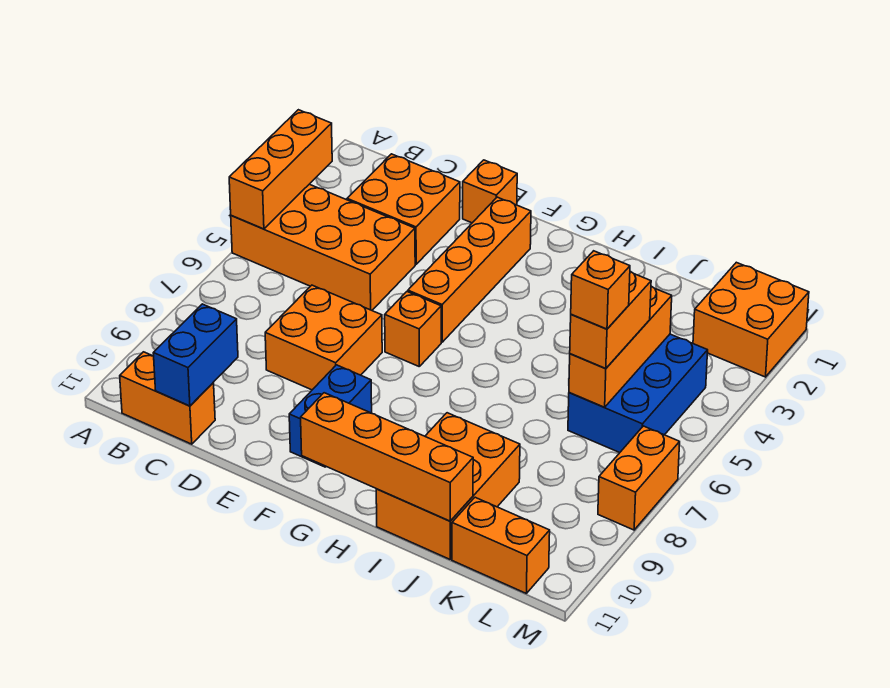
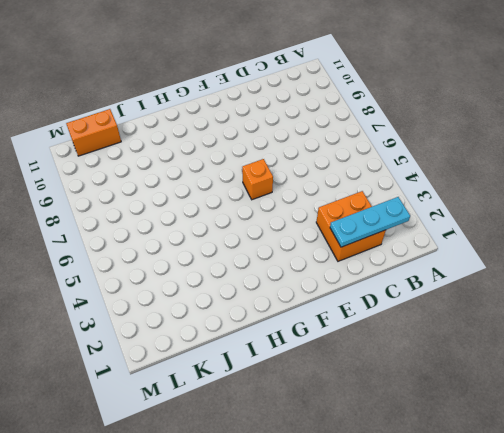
cyan plate B2:D2 level 2 -> none
none -> orange brick A4:D5 level 1
none -> orange brick B11:C11 level 1
none -> orange brick D7:E8 level 1

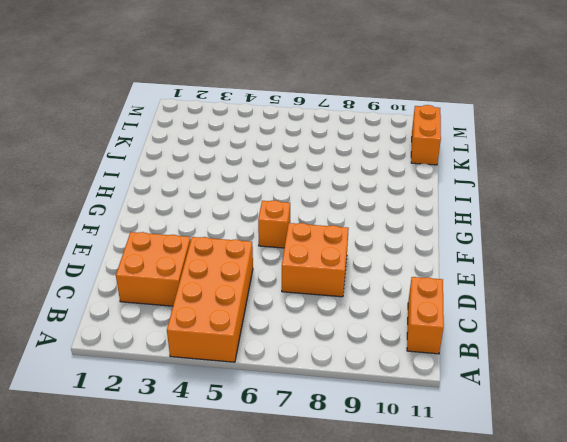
none -> orange brick E1 level 1
none -> orange brick F2:F5 level 1
none -> blue brick F9:F10 level 1

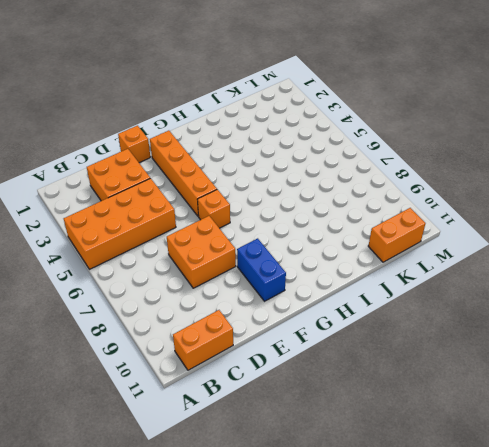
none -> orange brick I9:J11 level 1
none -> blue brick K4:L6 level 1
none -> orange brick L1:M2 level 1

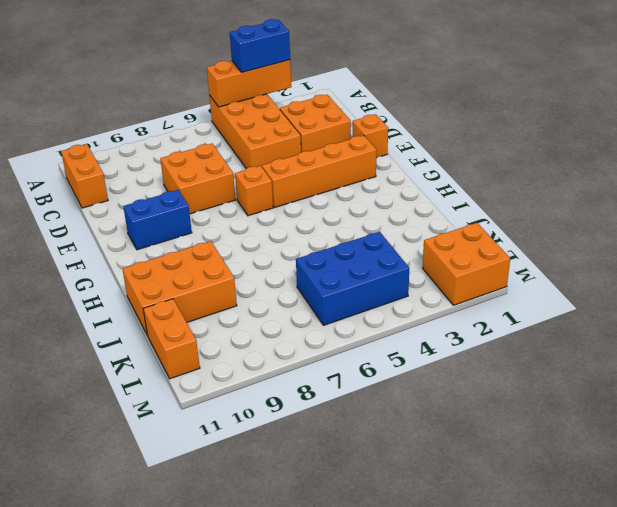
blue brick A3:A4 level 3 -> blue brick C10:C11 level 2
none -> orange brick M7:M8 level 1
none -> orange brick G11:J11 level 2
none -> orange brick K4:K6 level 2

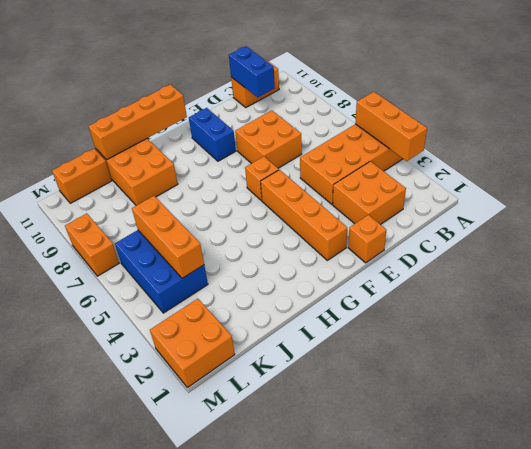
none -> orange brick K5:K6 level 3
none -> orange brick K6 level 4

